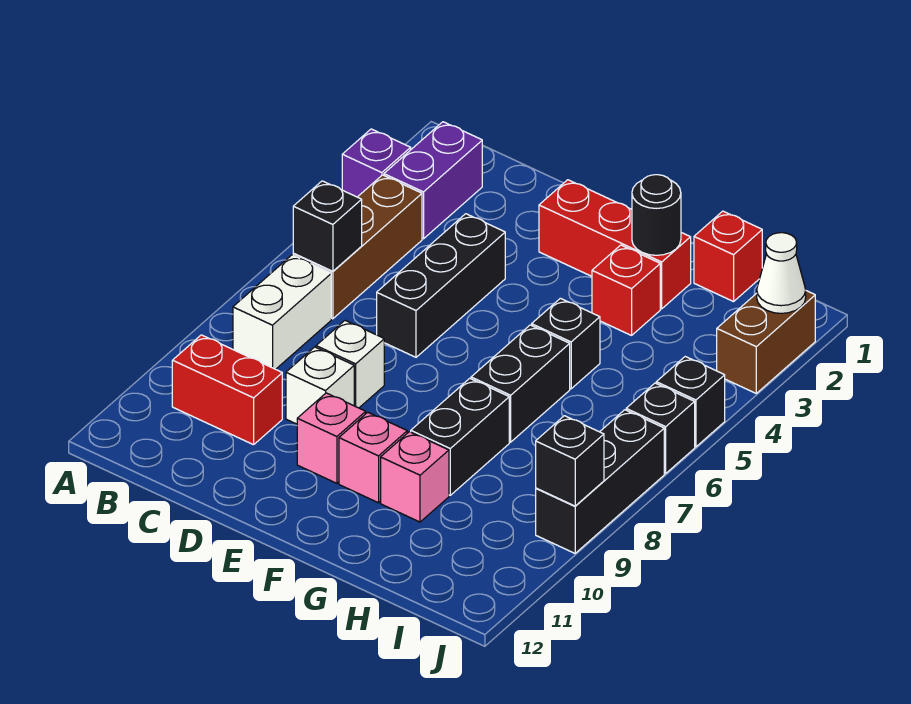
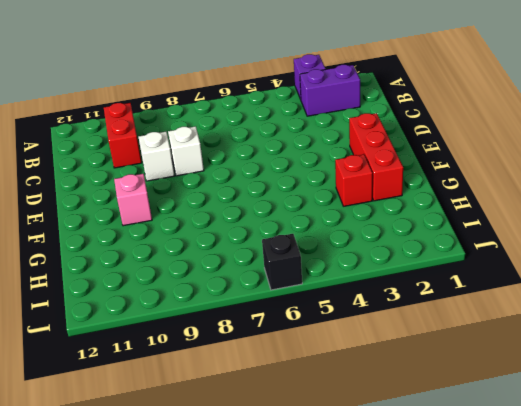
none -> brown brick B4:B6 level 1
none -> white brick B7:B8 level 1
none -> black brick D4:D6 level 1

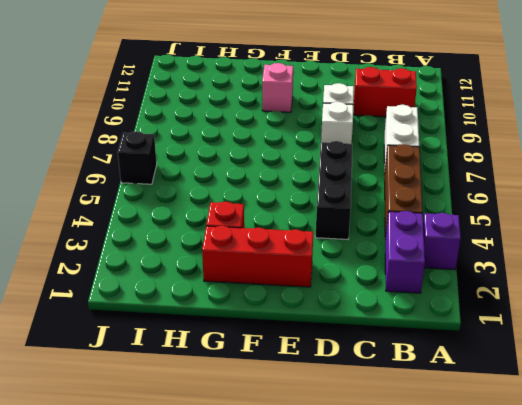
none -> pink brick E10 level 1
none -> black brick G5 level 1
none -> black brick G6:G7 level 1

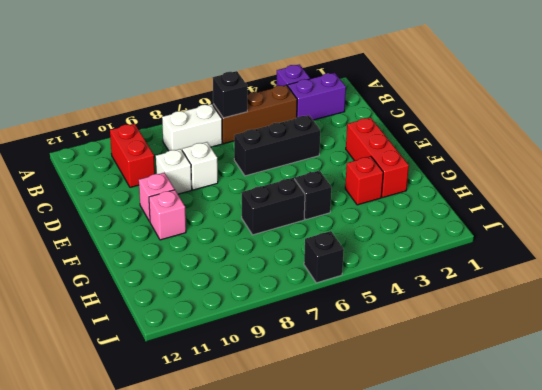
none -> black brick G8:G9 level 1
none -> pink brick G10 level 1
none -> red brick H1 level 1

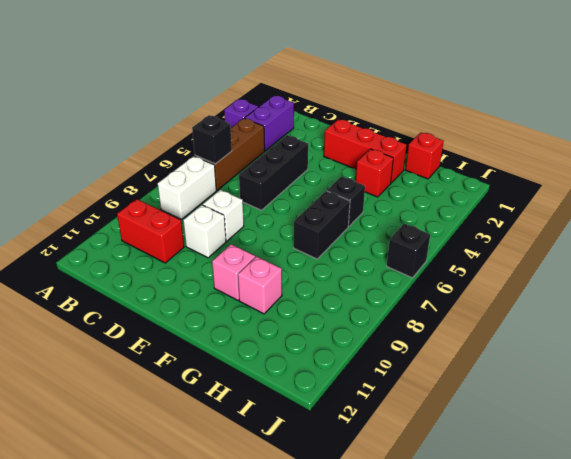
none -> pink brick E10 level 1
none -> black brick G8:G9 level 1
none -> brown brick J2:J3 level 1

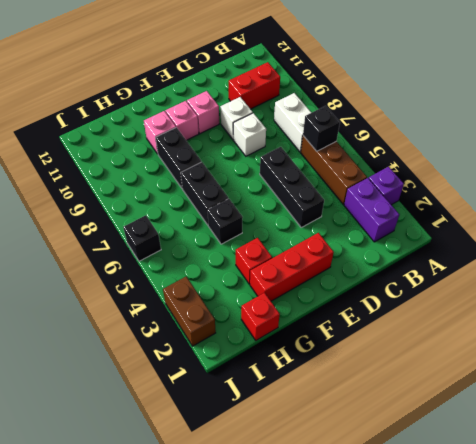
none -> black brick J5 level 1
none -> black brick J7:J9 level 1
none -> black round brick G2 level 2

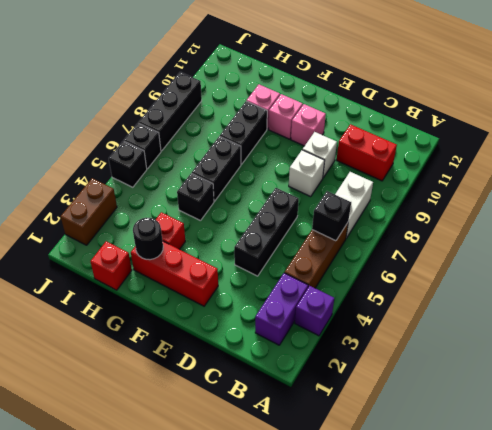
none -> white cone J2 level 2
none -> black brick J9 level 2

